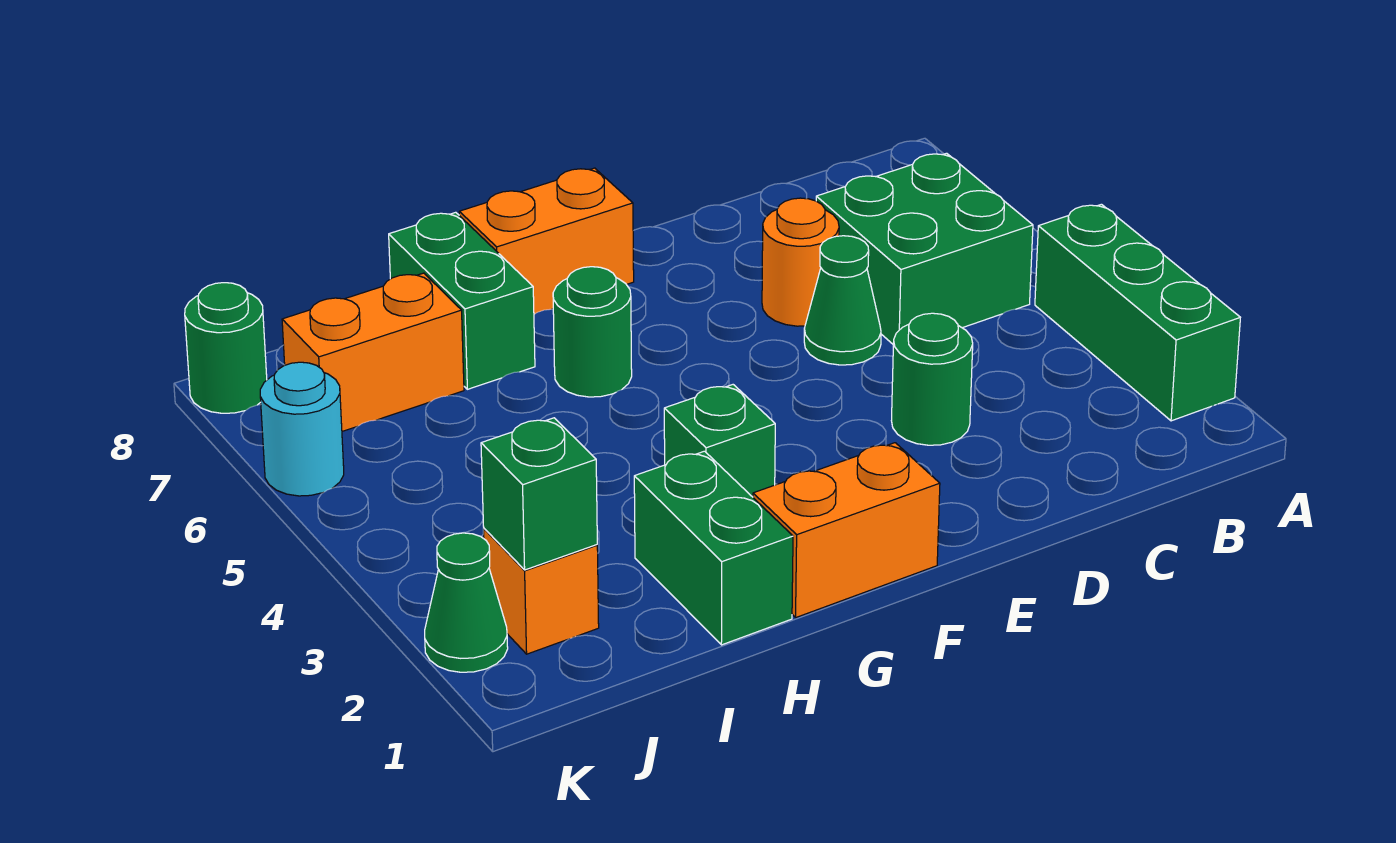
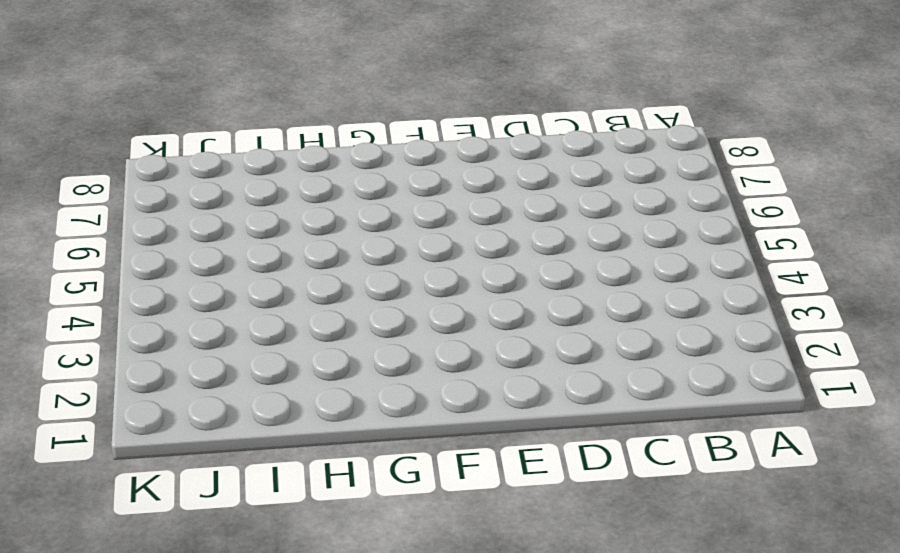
none -> green brick A2:A4 level 1
none -> green brick B5:C6 level 1
none -> green round brick D3 level 1

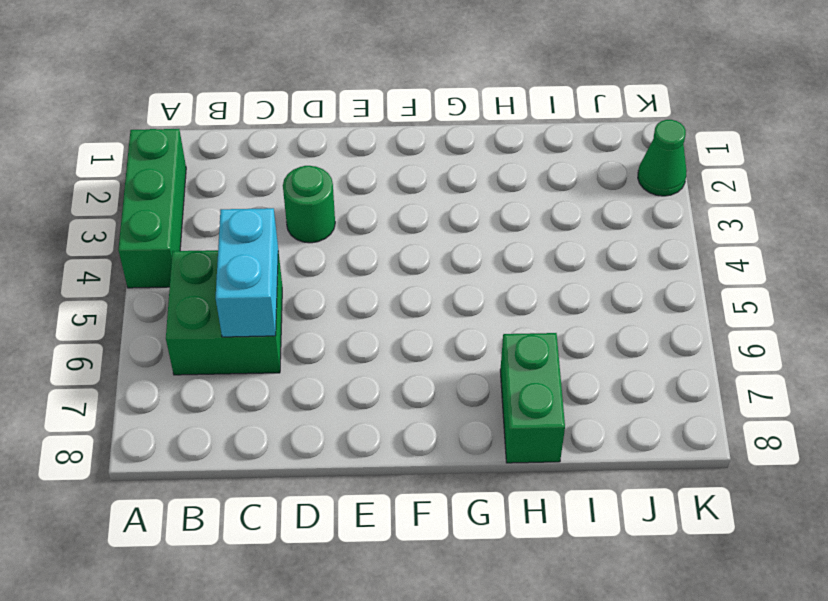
cyan brick C5:C6 level 2 -> none
none -> green cone D5 level 1
none -> orange round brick D6 level 1
none -> orange brick F1:G1 level 1

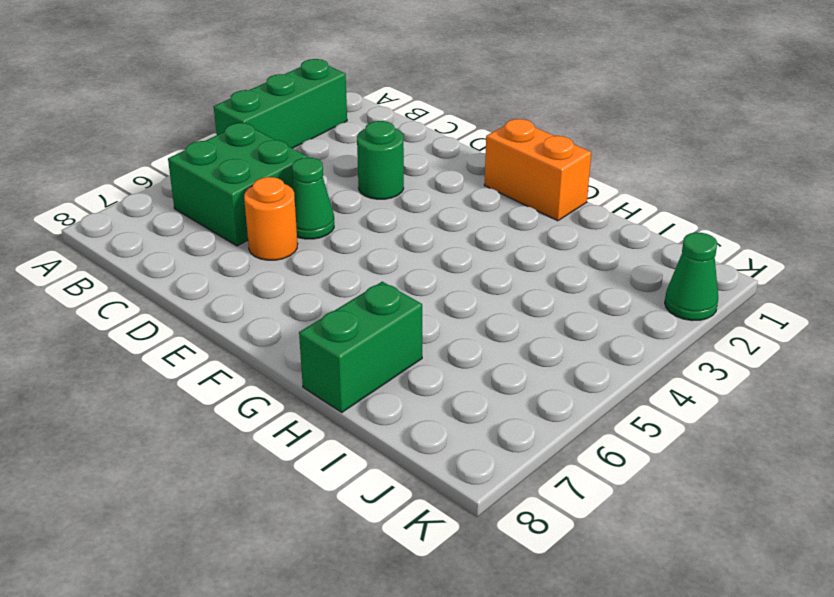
none -> orange brick F8:G8 level 1
none -> green brick G3 level 1
none -> green round brick G6 level 1

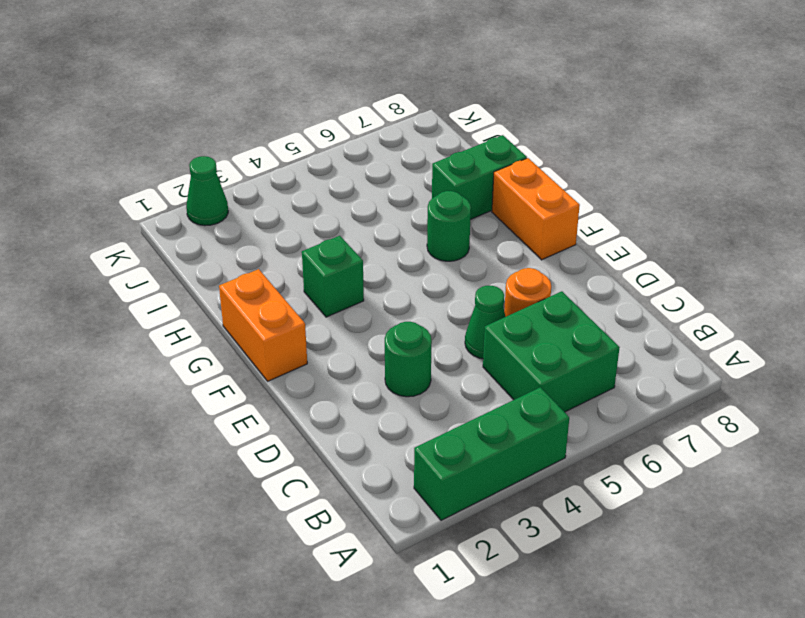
none -> green brick H1:H2 level 1
none -> orange brick I7:J7 level 1
none -> orange brick J2 level 1

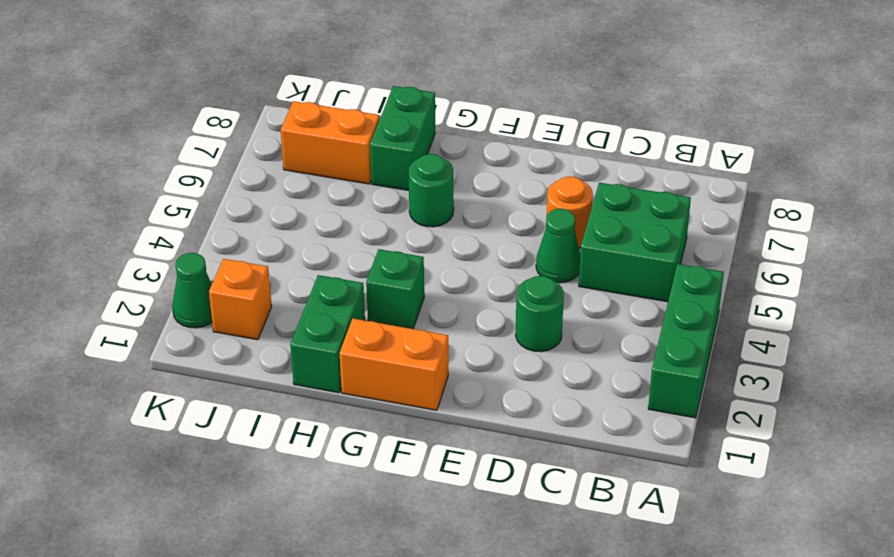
none -> orange brick F8:G8 level 1
none -> cyan round brick K6 level 1
none -> green round brick K8 level 1

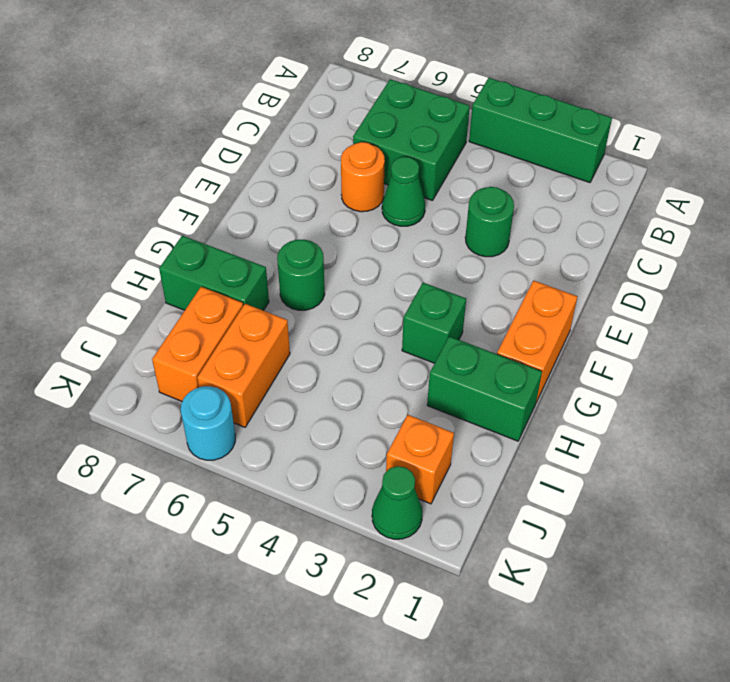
orange brick I6:J6 level 1 -> orange brick F8:G8 level 1
none -> green round brick K8 level 1
none -> green brick J2 level 2

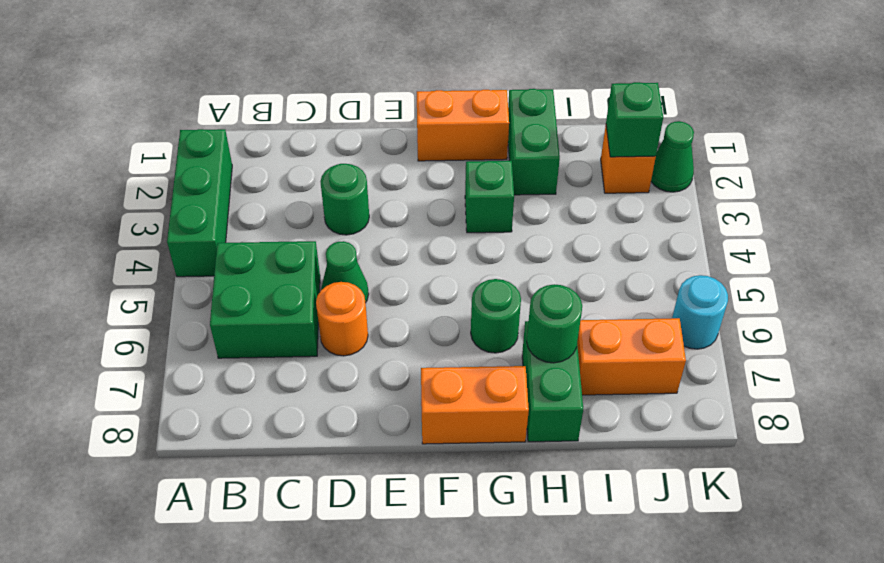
green round brick H7 level 2 -> green round brick K8 level 1

